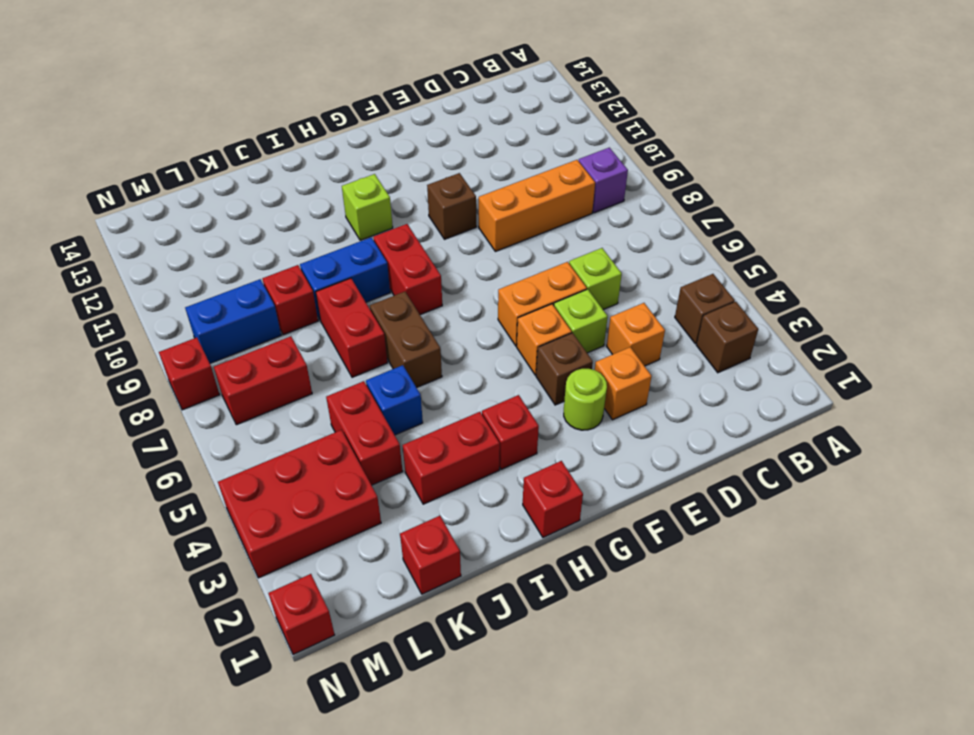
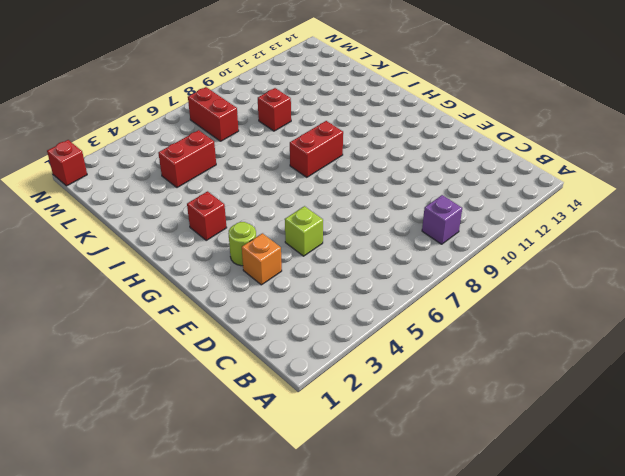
none -> brown brick B3 level 1
none -> brown brick B4 level 1
none -> orange brick C9:E9 level 1
none -> orange brick D4 level 1

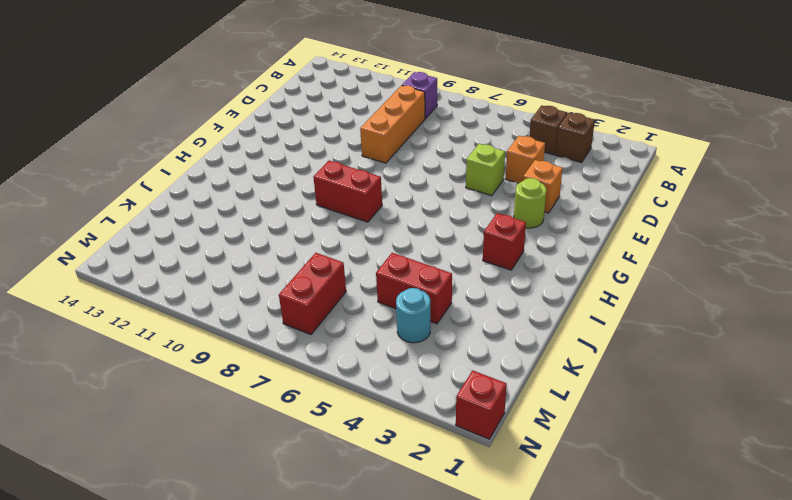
cyan round brick L4 level 1 -> red brick L3:N4 level 1
none -> lime brick D6 level 1
none -> orange brick E6:F6 level 1
none -> brown brick F4 level 1
none -> orange brick F5 level 1

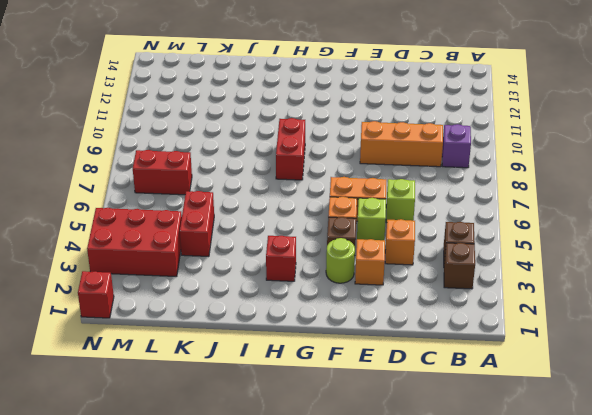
none -> brown brick F10 level 1
none -> red brick H1 level 1
none -> lime brick H11 level 1
none -> red brick I3:J3 level 1

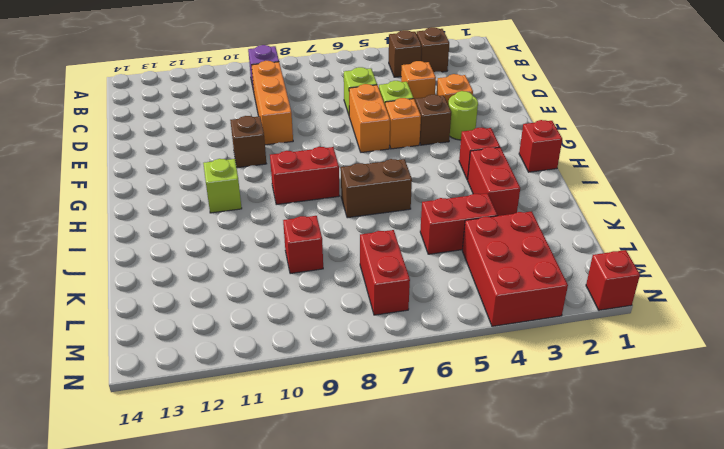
none -> blue brick I9:J9 level 1
none -> blue brick J5 level 1
none -> red brick J7:J8 level 1
none -> red brick K1 level 1

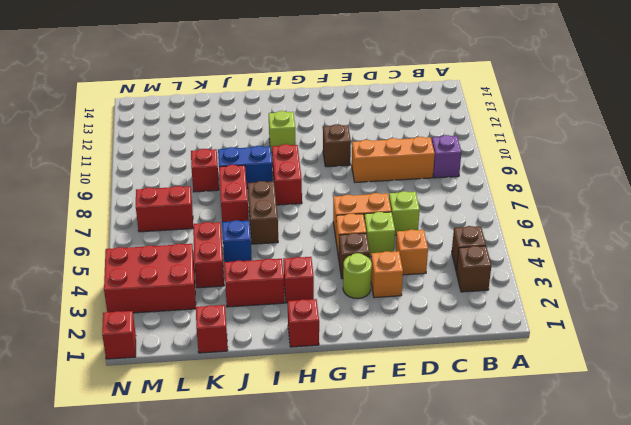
none -> blue brick L9:M9 level 1
none -> red brick N8 level 1

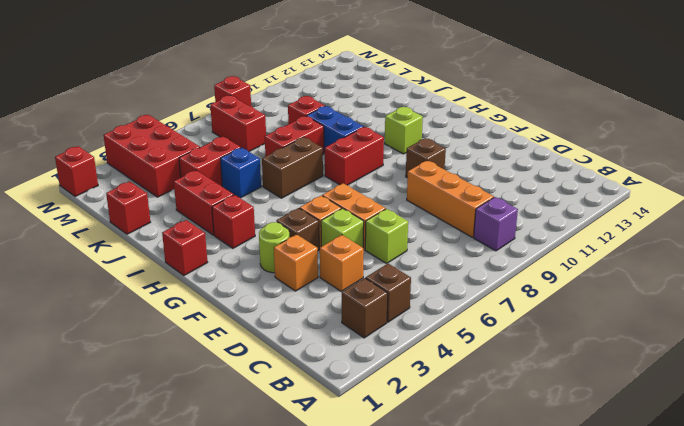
none -> blue brick L9:M9 level 1

